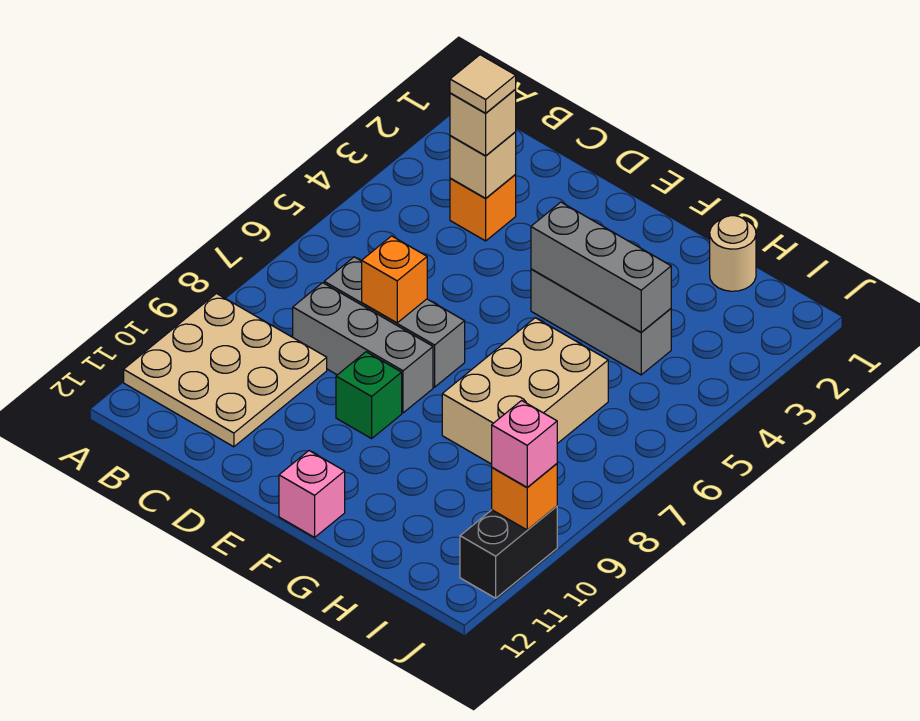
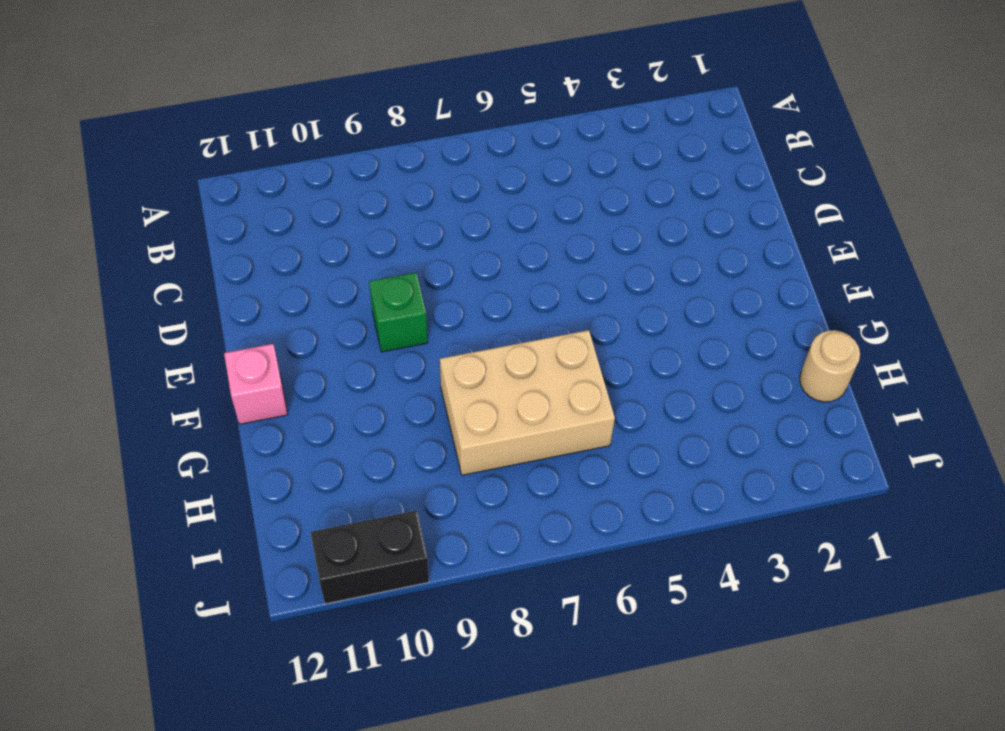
none -> tan plate A9:C11 level 1
none -> orange brick C3 level 1
none -> grey brick C7:E7 level 1

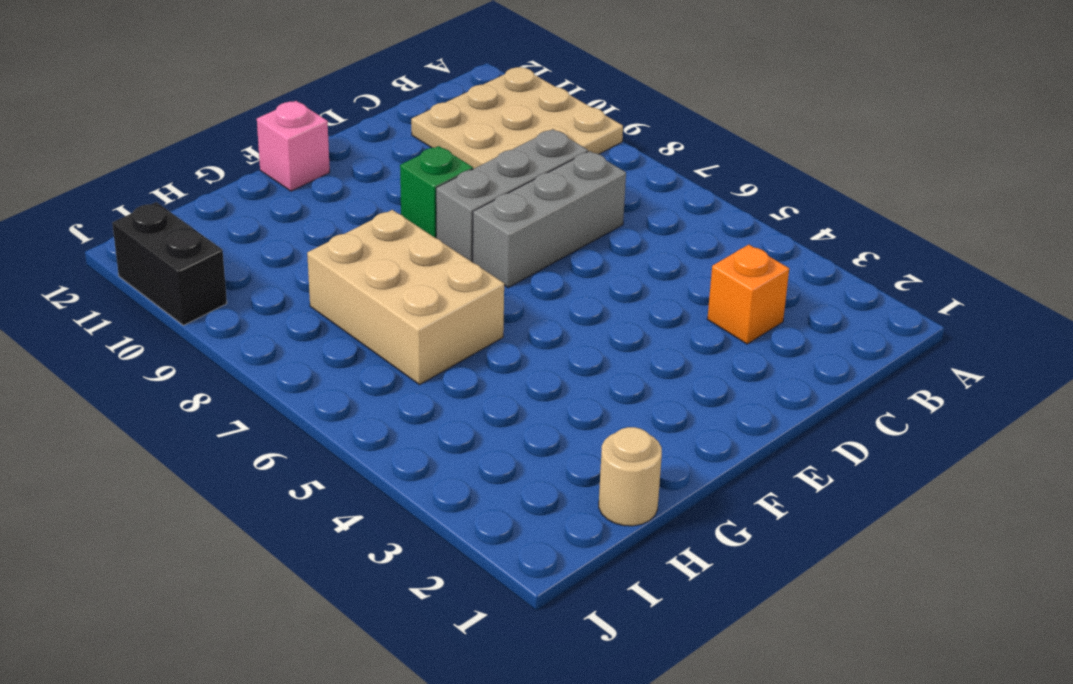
none -> grey brick F4:H4 level 1
none -> tan brick C3 level 2
none -> orange brick D7 level 2

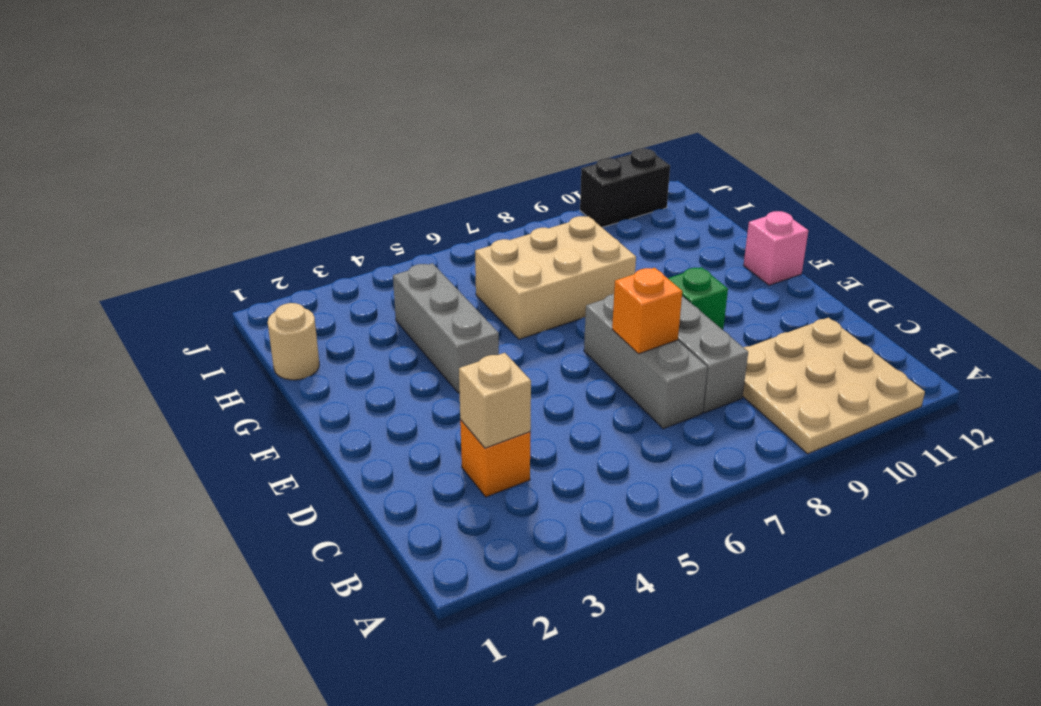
none -> grey brick F4:H4 level 2
none -> orange brick J10 level 2
none -> tan brick C3 level 3

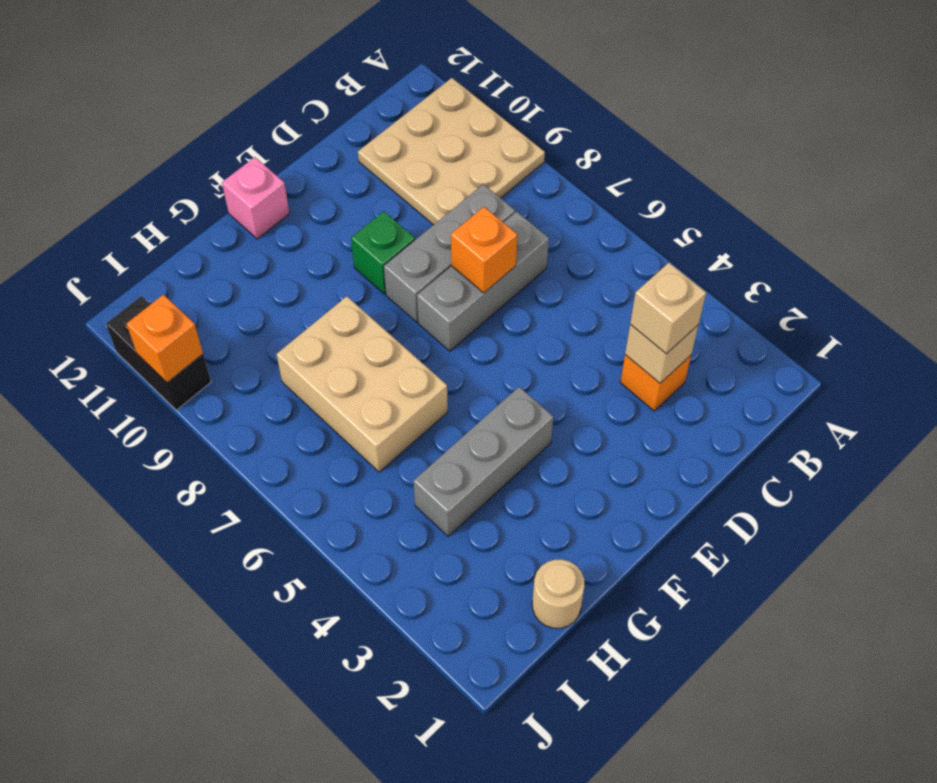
none -> grey brick F4:H4 level 2
none -> pink brick J10 level 3
none -> tan tile C3 level 4

